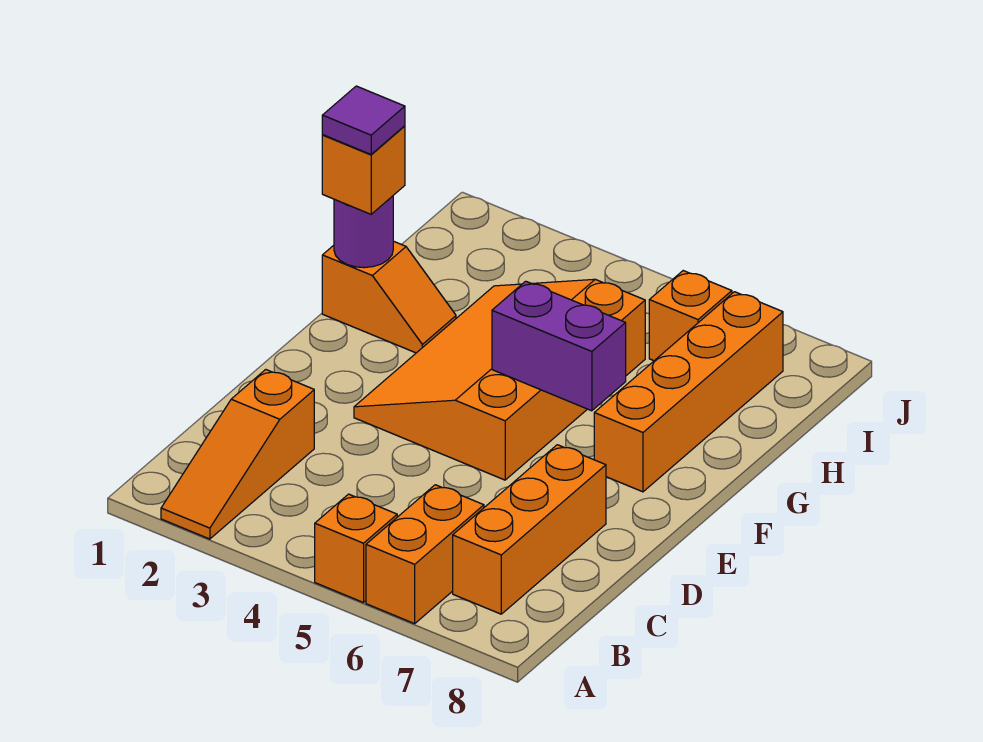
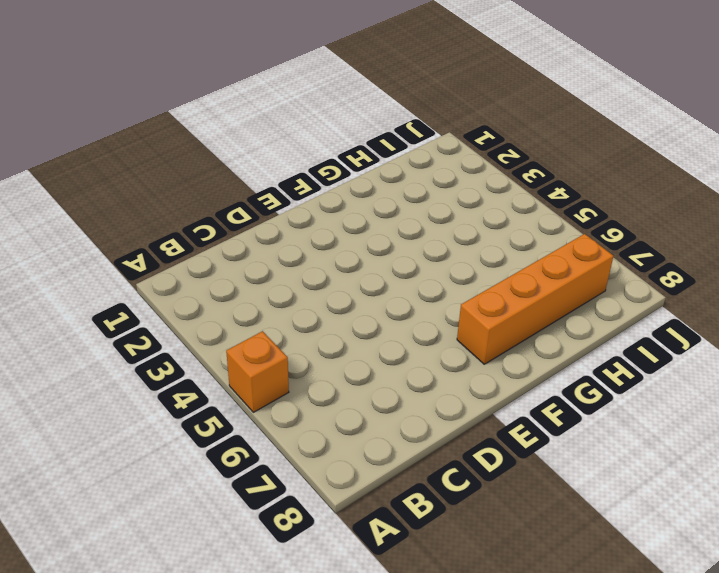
none -> orange slope A2:C2 level 1 top C
none -> orange brick A6:B6 level 1
none -> orange brick B7:D7 level 1

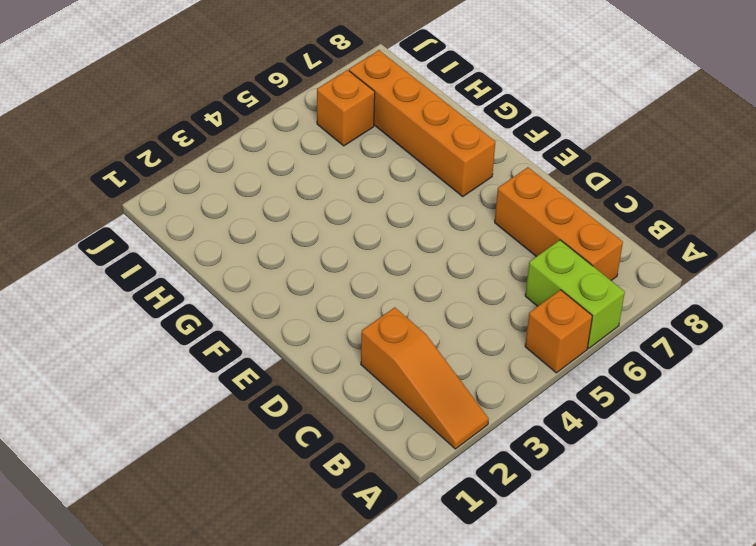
lime brick A6:B6 level 1 -> orange brick A6:B6 level 1
none -> orange slope E3:H5 level 1 top 5
none -> orange slope G1:G2 level 1 top 1
none -> purple brick F5:F6 level 2

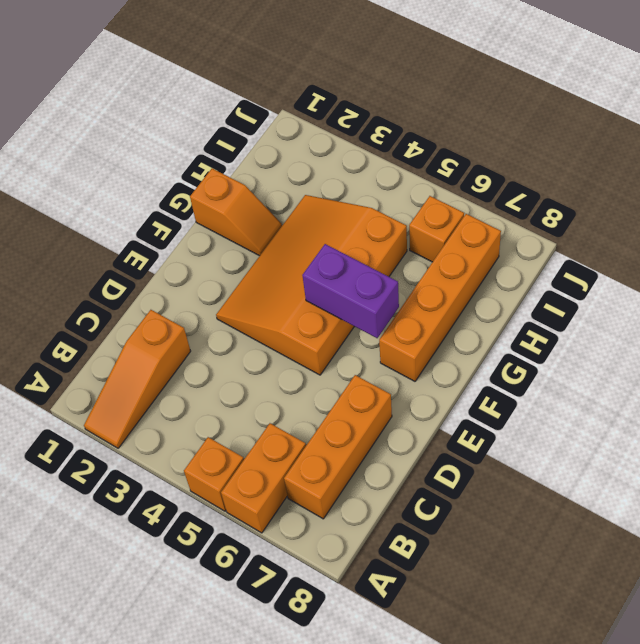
none -> purple round brick G1 level 2
none -> orange brick G1 level 3
none -> purple tile G1 level 4

